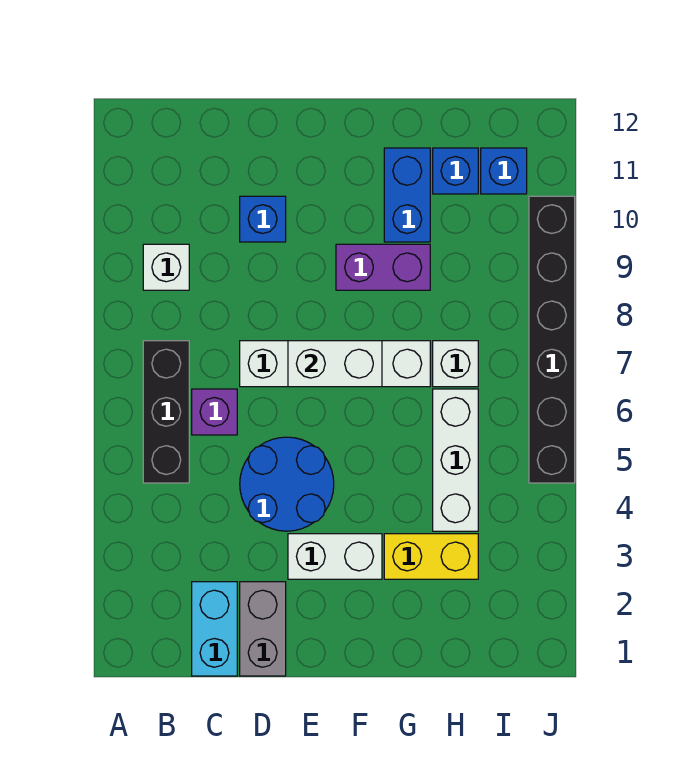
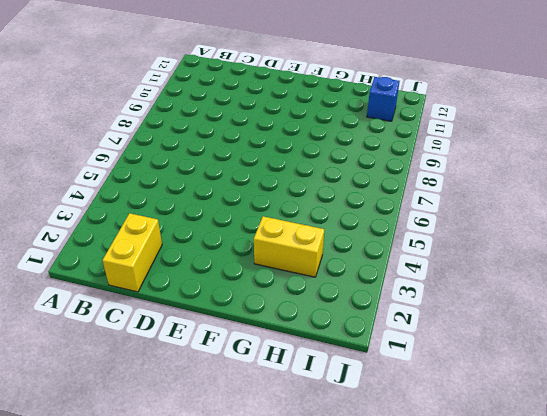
yellow brick C1:C2 level 1 -> cyan brick C1:C2 level 1
none -> black brick B5:B7 level 1
none -> white brick B9 level 1
none -> purple brick C6 level 1

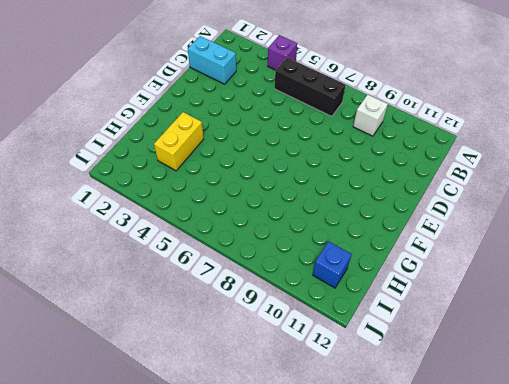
purple brick A4 level 1 -> purple brick C6 level 1
none -> grey brick D1:D2 level 1
none -> blue round brick D4:E5 level 1
none -> white brick D7:G7 level 1

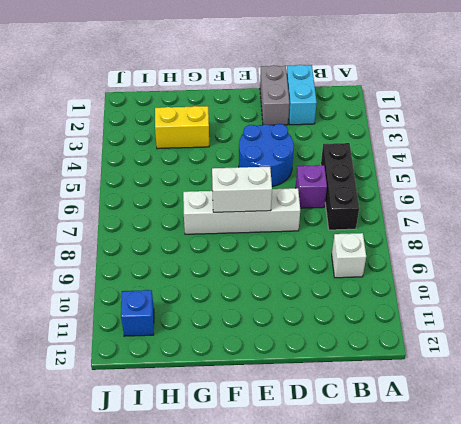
none -> blue brick D10 level 1
none -> white brick E3:F3 level 1
none -> purple brick F9:G9 level 1

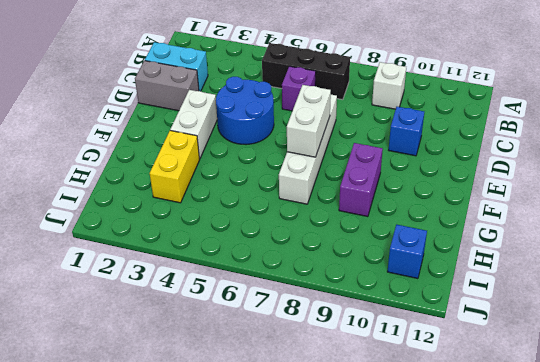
none -> blue brick G10:G11 level 1
none -> white brick H4:H6 level 1
none -> white brick H7 level 1

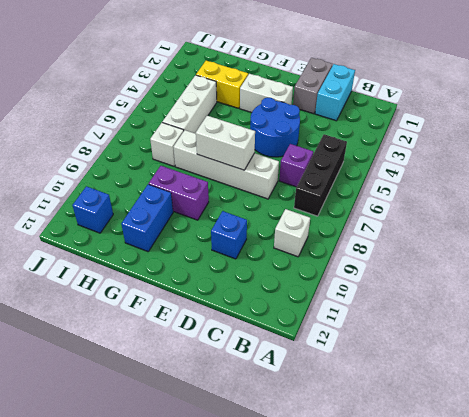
none -> blue brick H11 level 1
none -> black brick J5:J10 level 1

